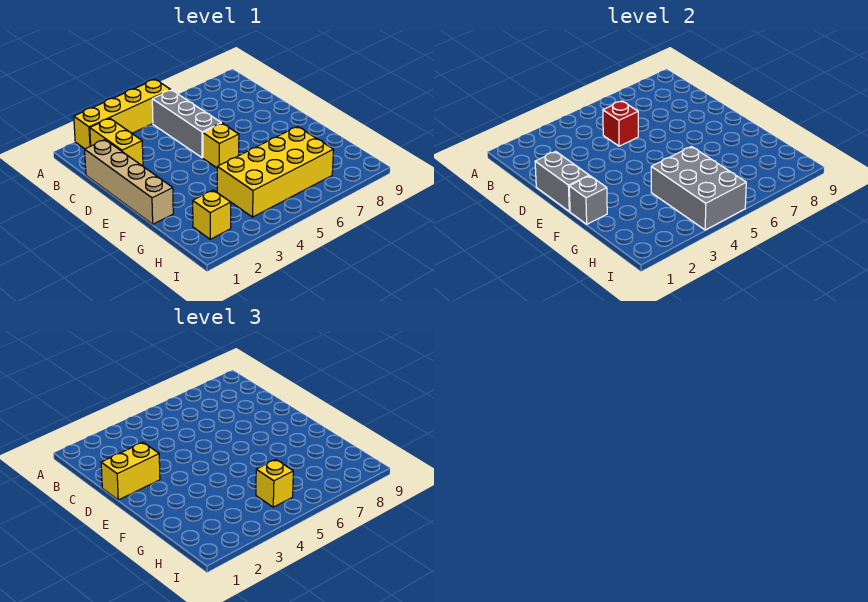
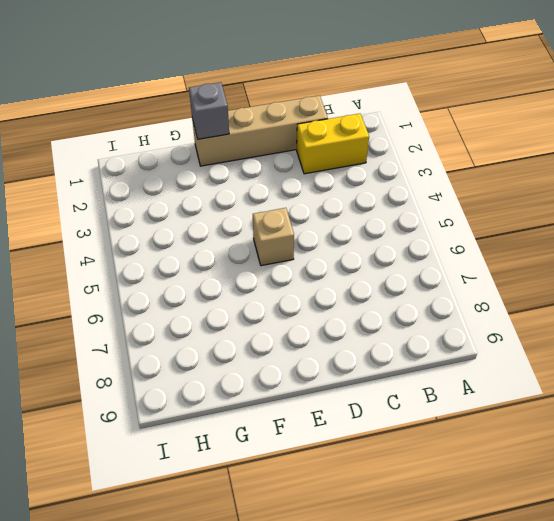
tan brick E5 level 1 -> yellow brick E5 level 1
none -> yellow brick A2:A5 level 1
none -> grey brick B5:D5 level 1
none -> yellow brick G4:H7 level 1

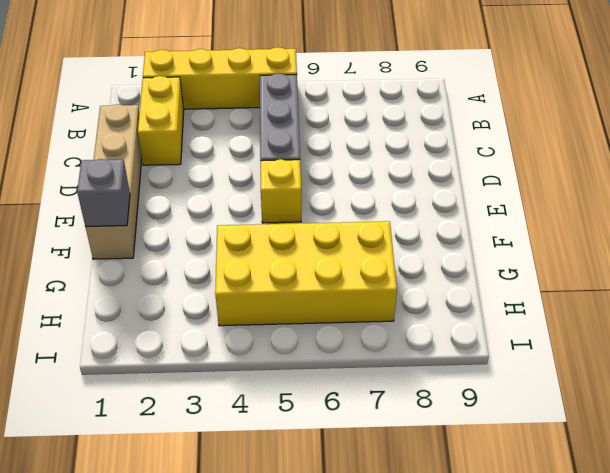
none -> yellow brick H2 level 1
none -> red brick C5 level 2
none -> grey brick D1:E1 level 2

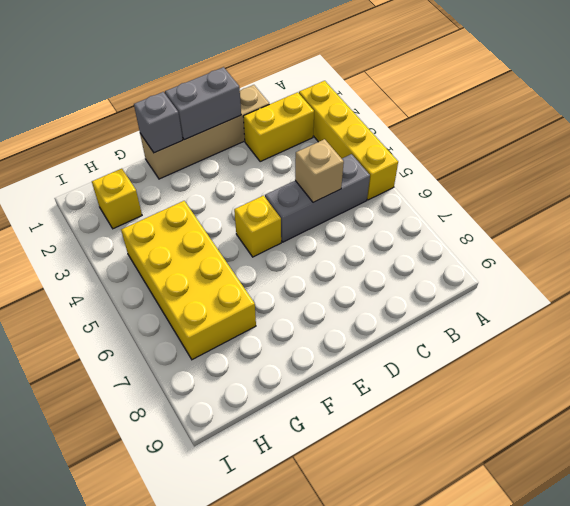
tan brick C5 level 2 -> red brick C5 level 2
none -> grey brick G4:I5 level 2
none -> yellow brick D1:D2 level 3
none -> yellow brick H5 level 3

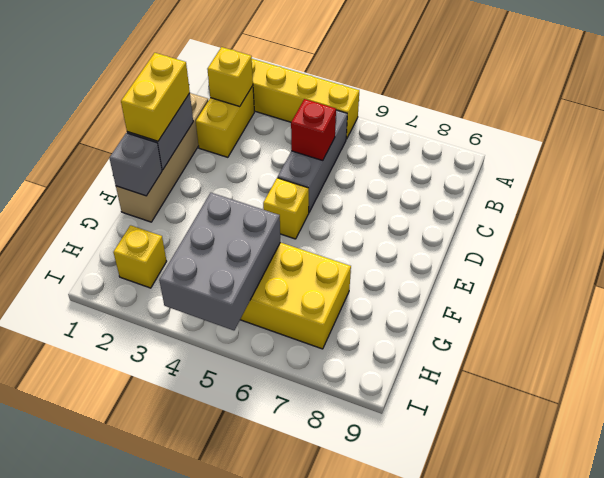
yellow brick B2 level 2 -> yellow brick H5 level 3
yellow brick D1:E1 level 3 -> yellow brick D1:D2 level 3

